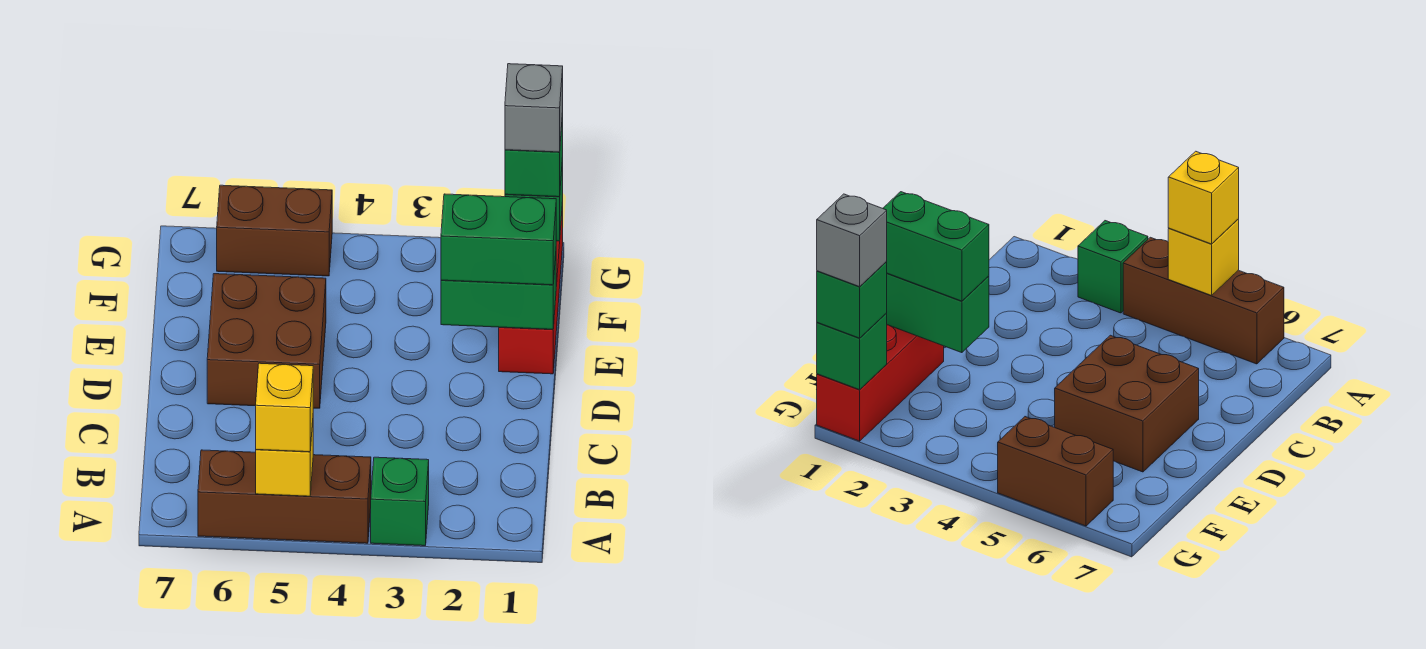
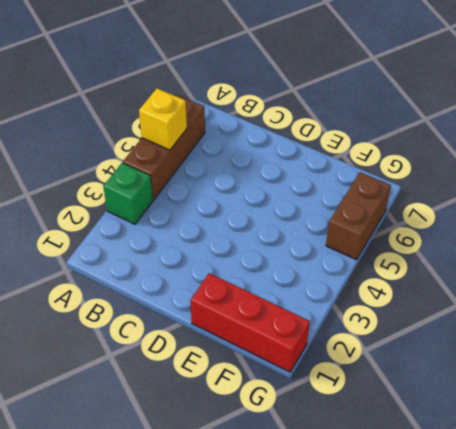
none -> brown brick D5:E6 level 1
none -> green brick E1:E2 level 2
none -> green brick G1 level 2

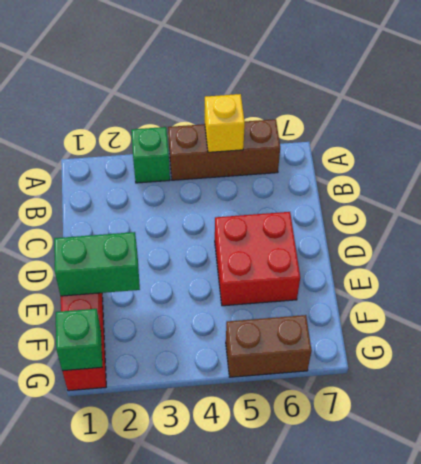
red brick D5:E6 level 1 -> brown brick D5:E6 level 1
none -> yellow brick A5 level 3
none -> green brick E1:E2 level 3
none -> green brick G1 level 3

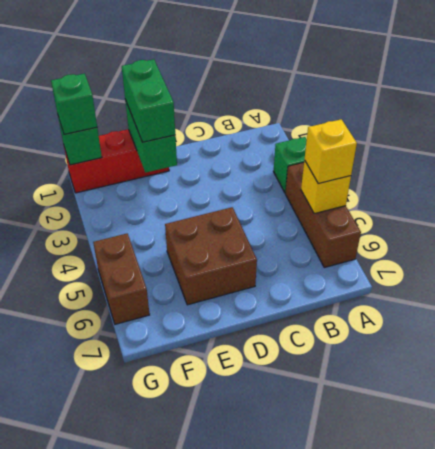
none -> grey brick G1 level 4

